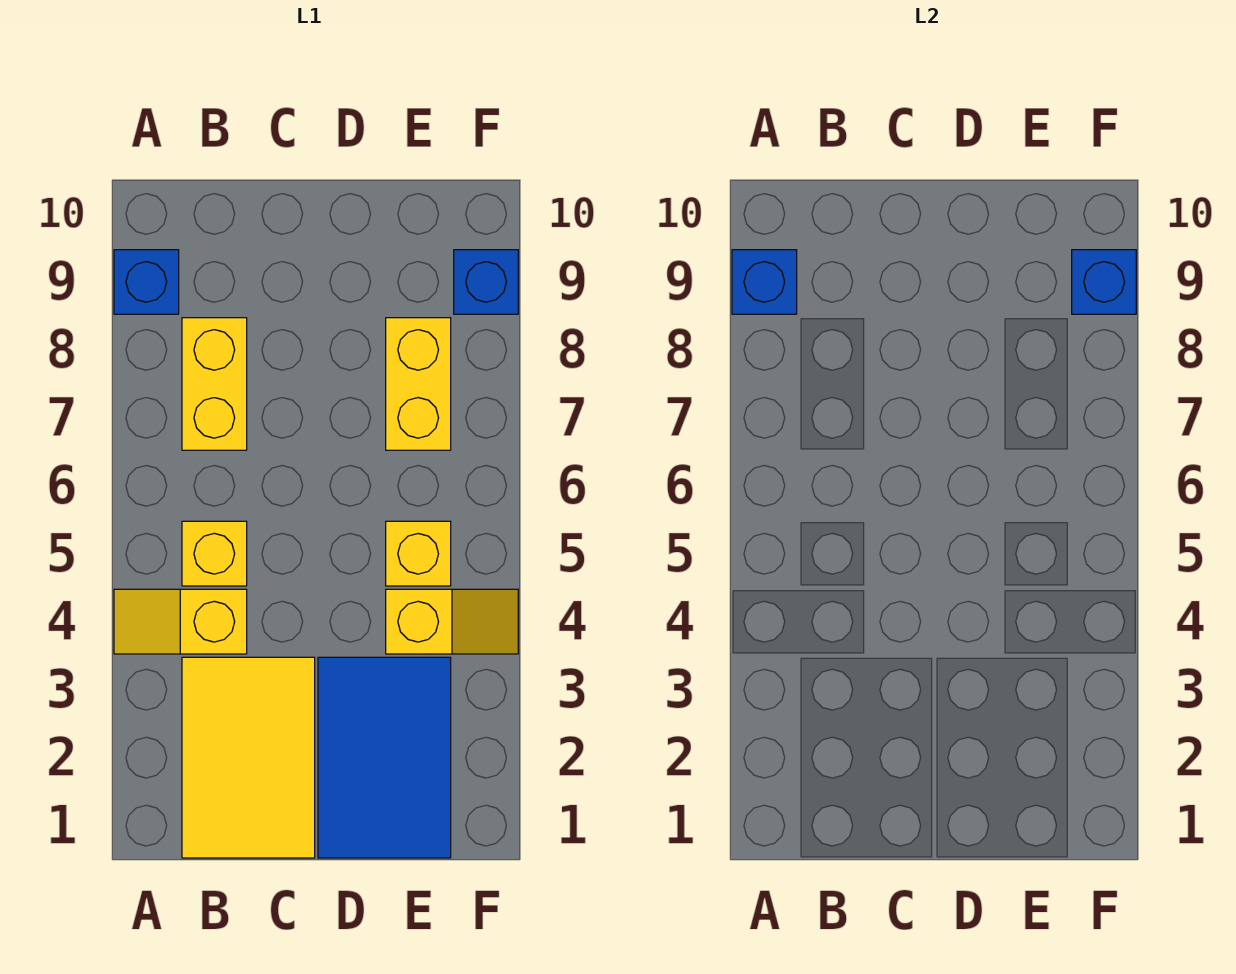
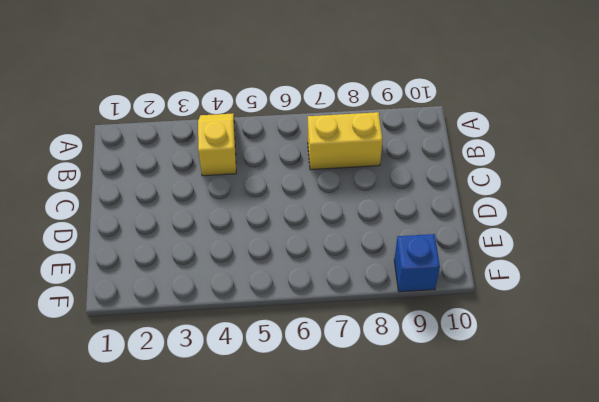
none -> blue brick A9 level 1
none -> yellow tile B1:C3 level 1
none -> yellow brick B5 level 1

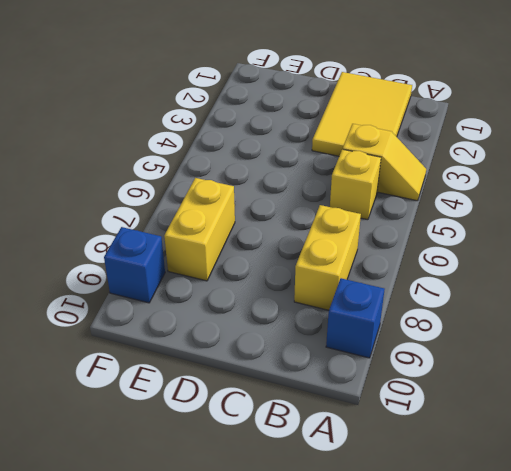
none -> blue tile D1:E3 level 1
none -> yellow slope E4:F4 level 1 top E
none -> yellow brick E5 level 1

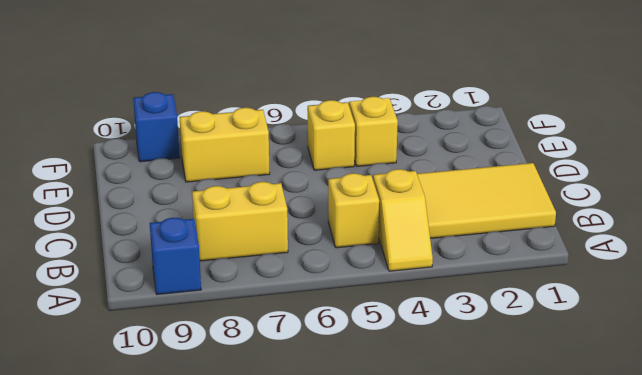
none -> blue tile D1:E3 level 1
none -> blue brick A9 level 2
none -> blue brick F9 level 2

